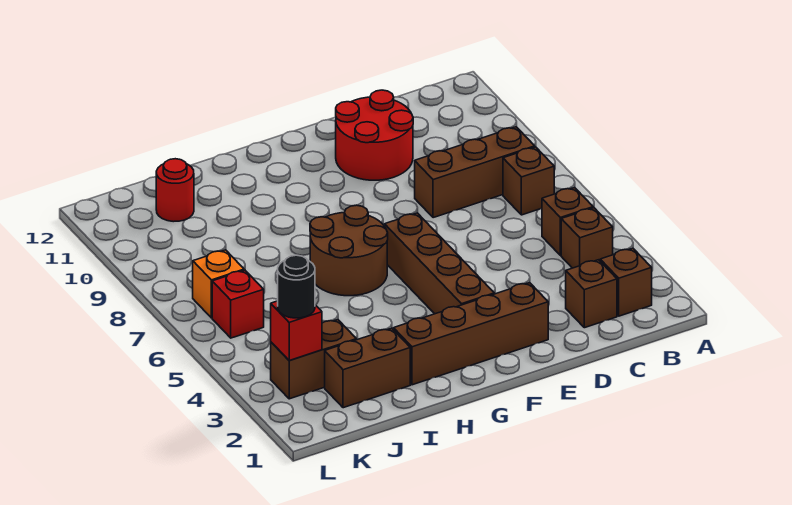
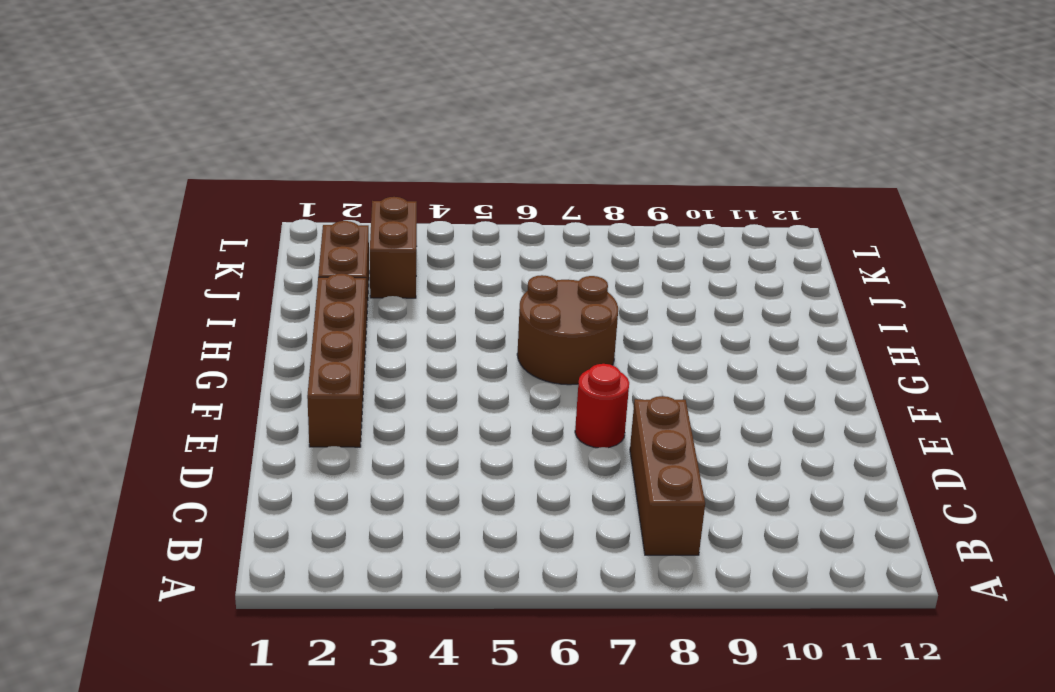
red round brick E7 level 1 -> red round brick J11 level 1
none -> brown brick B2 level 1
none -> brown brick B4 level 1
none -> brown brick B5 level 1

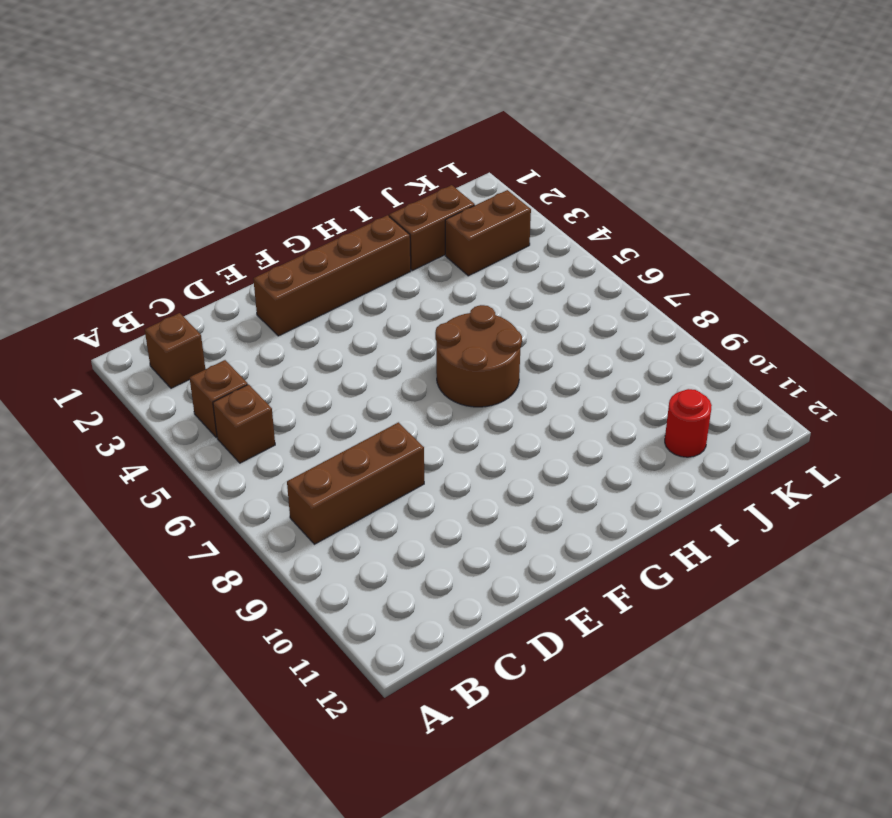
none -> brown brick B7 level 1
none -> brown brick C2 level 1
none -> red round brick D10:E11 level 1

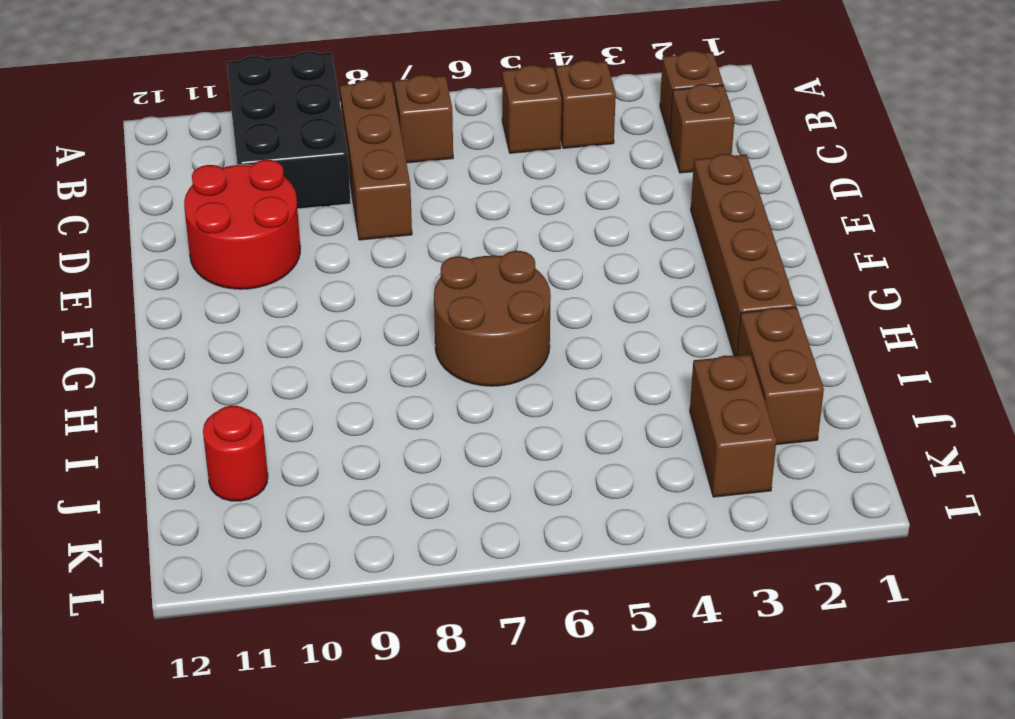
black brick A9:C10 level 1 -> none
none -> brown brick F3:F6 level 1
none -> red brick K6 level 1
none -> orange brick K7 level 1

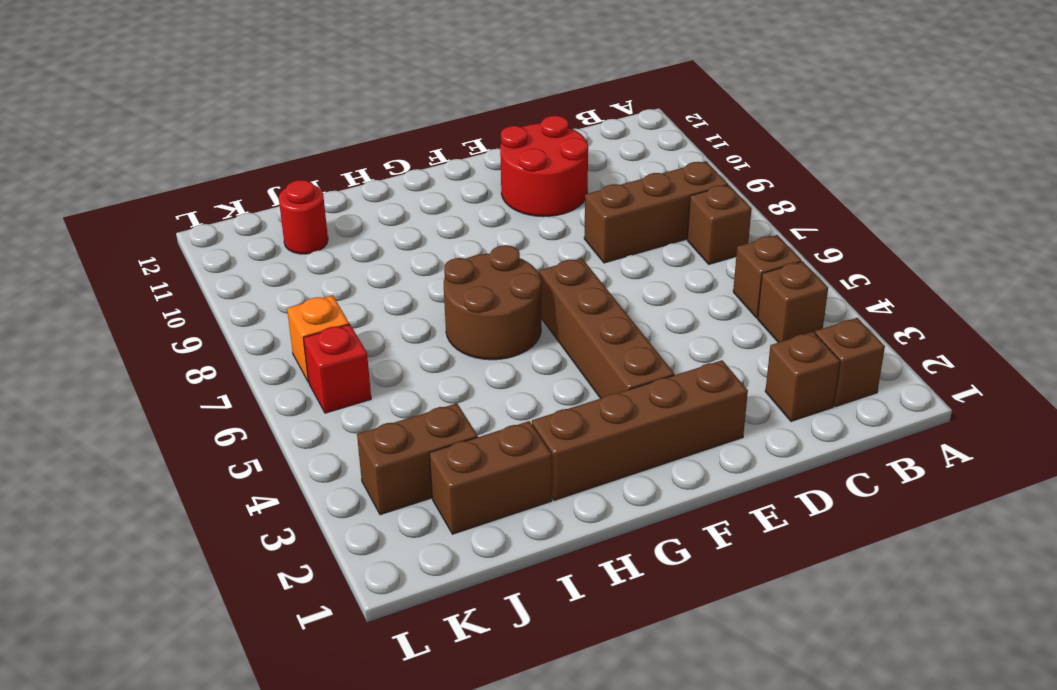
none -> red brick K3 level 2
none -> black round brick K3 level 3

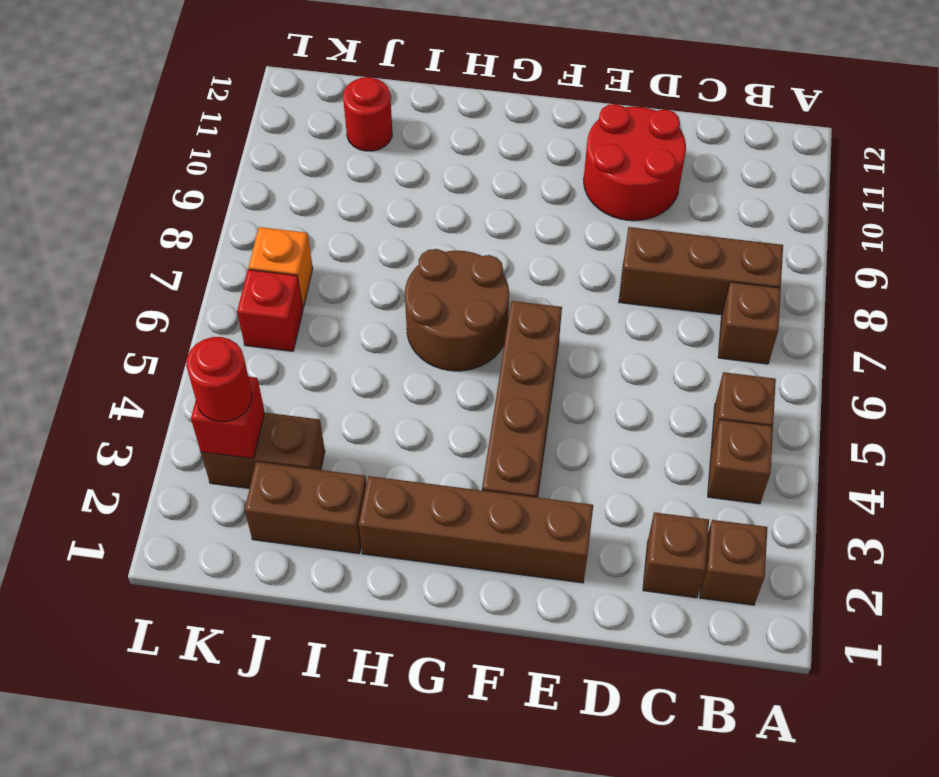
red round brick K3 level 3 -> black round brick K3 level 3

